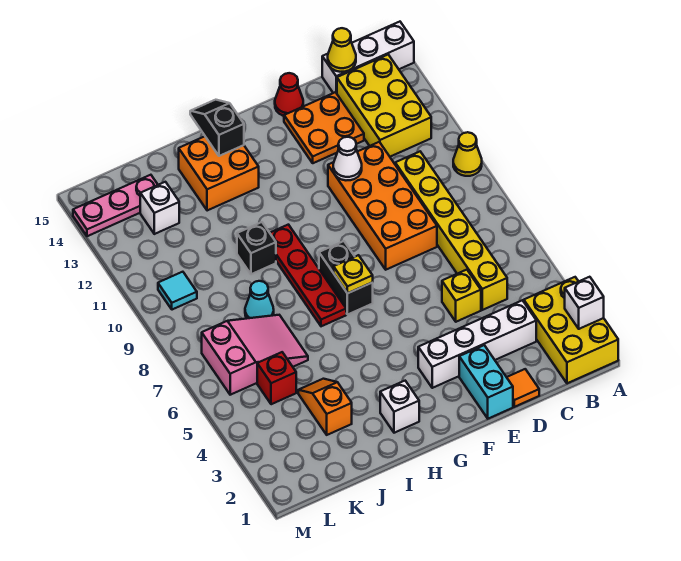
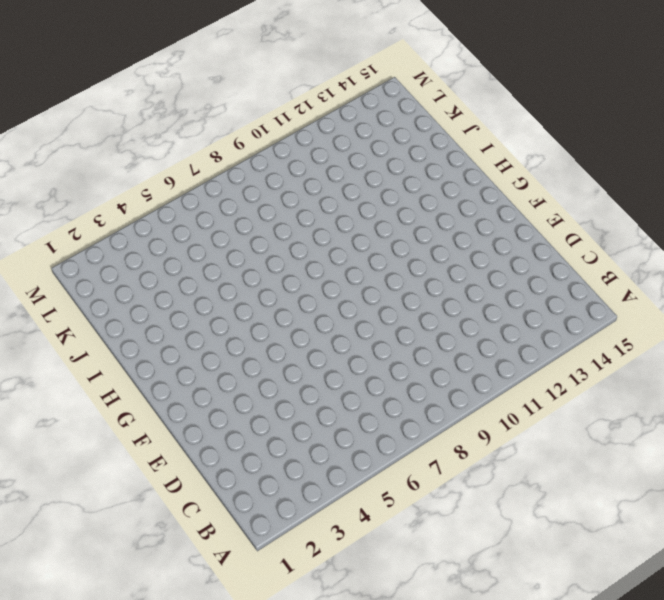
none -> yellow brick A1:B3 level 1
none -> yellow cone A10 level 1
none -> white brick A15:C15 level 1

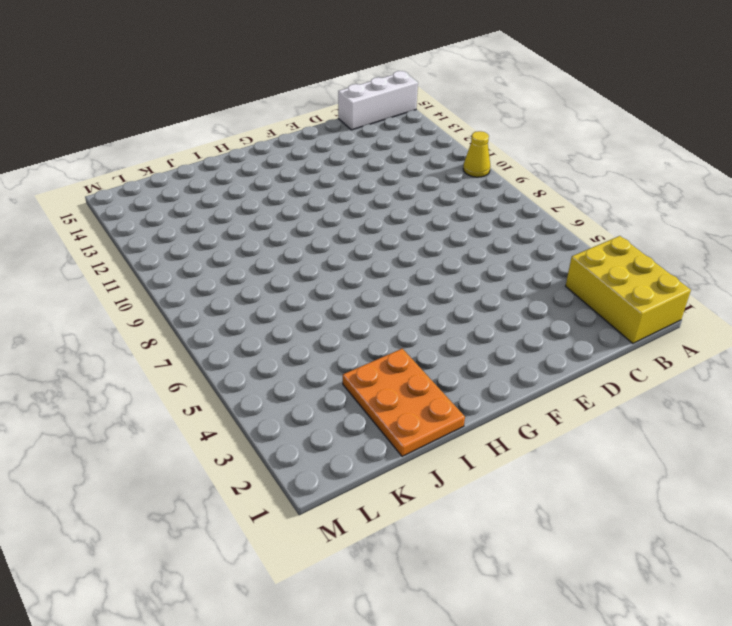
orange plate I1:J3 level 1 -> orange slope J3:J4 level 1 top 3
none -> yellow brick B12:C14 level 1
none -> white brick C3:F3 level 1
none -> yellow brick C5:C10 level 1

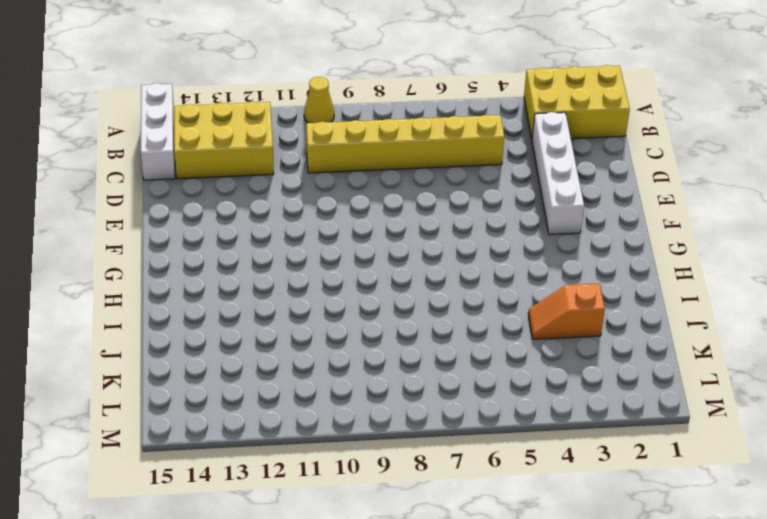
none -> orange tile D1 level 1
none -> yellow brick D5 level 1
none -> orange brick D8:E11 level 1

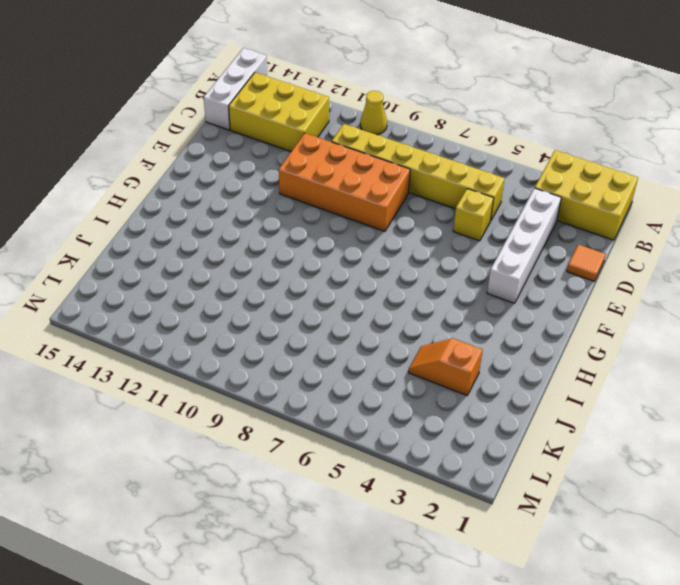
none -> orange plate D13:E14 level 1
none -> cyan brick E1:E2 level 1
none -> red cone E15 level 1

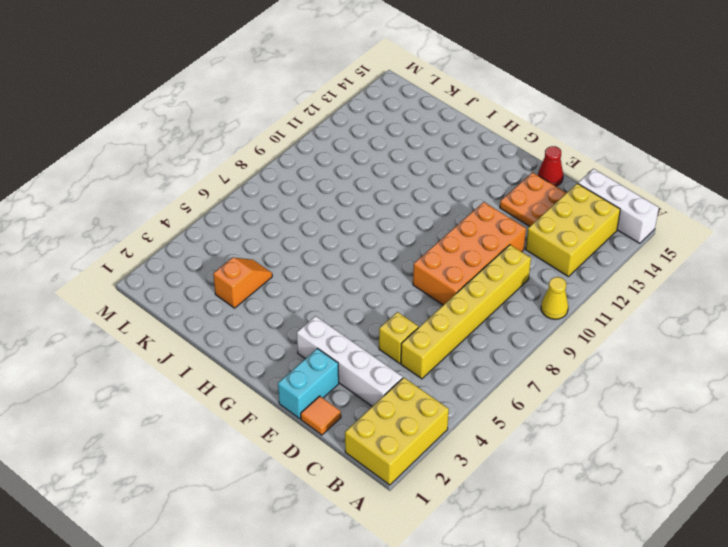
none -> black brick G7:G8 level 1
none -> white brick H2 level 1
none -> red plate H7:H10 level 1

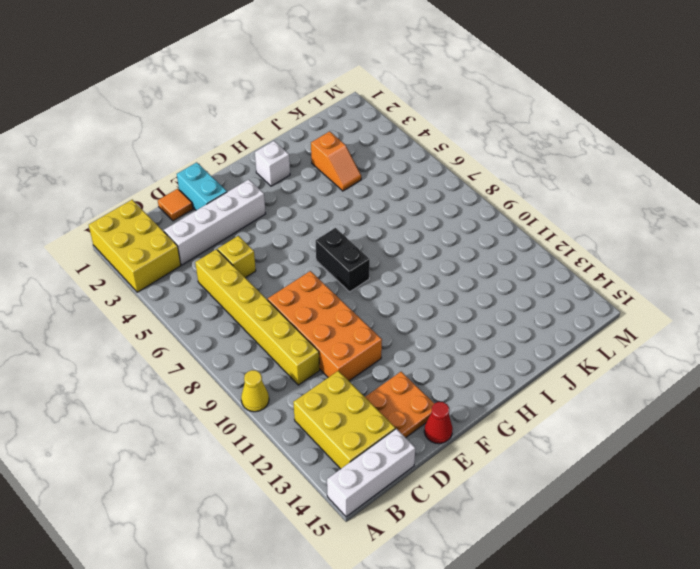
none -> red plate H7:H10 level 1
none -> orange brick H13:I14 level 1
none -> black brick I10 level 1

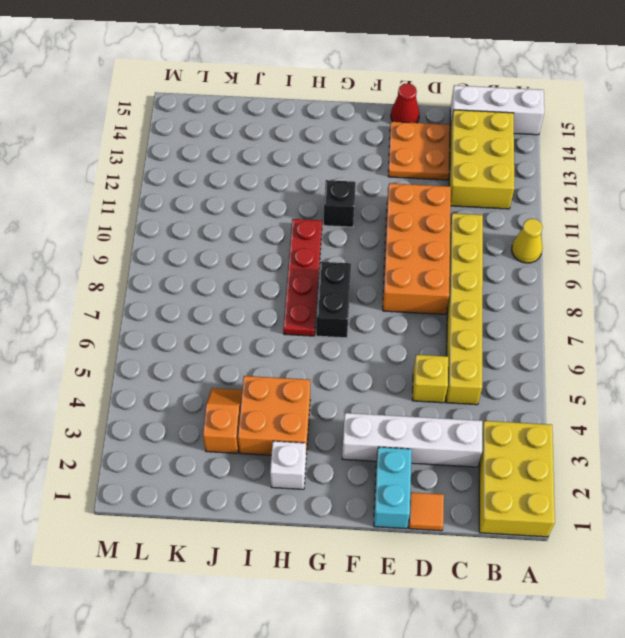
black brick G11 level 1 -> black brick I10 level 1
orange brick H3:I4 level 1 -> orange brick H13:I14 level 1
none -> pink slope J6:L7 level 1 top L
none -> cyan cone J8 level 1
none -> red brick K5 level 1

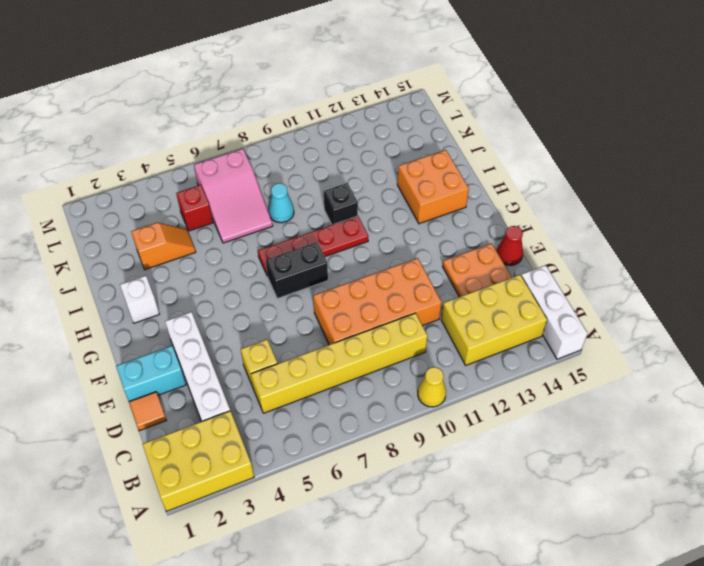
none -> white brick K13 level 1
none -> pink plate K14:M14 level 1
none -> cyan tile L10 level 1

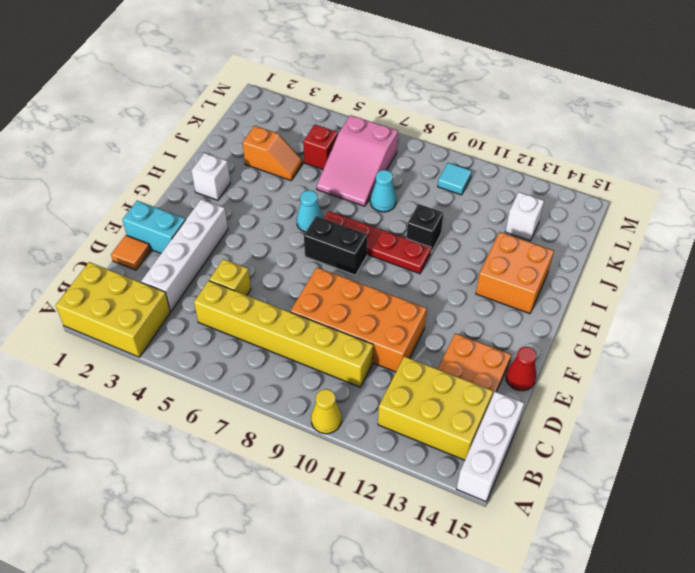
cyan cone H6 level 1 -> none
none -> pink plate K14:M14 level 1
none -> white brick A2 level 2
none -> yellow cone C15 level 2

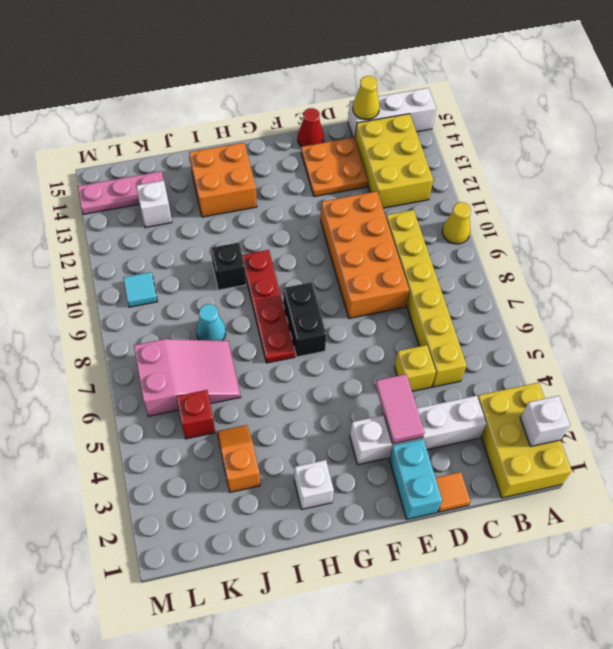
pink tile E3:E4 level 2 -> none
none -> white cone E11 level 2
none -> yellow plate G7 level 2
none -> black slope H14:H15 level 2 top 14

